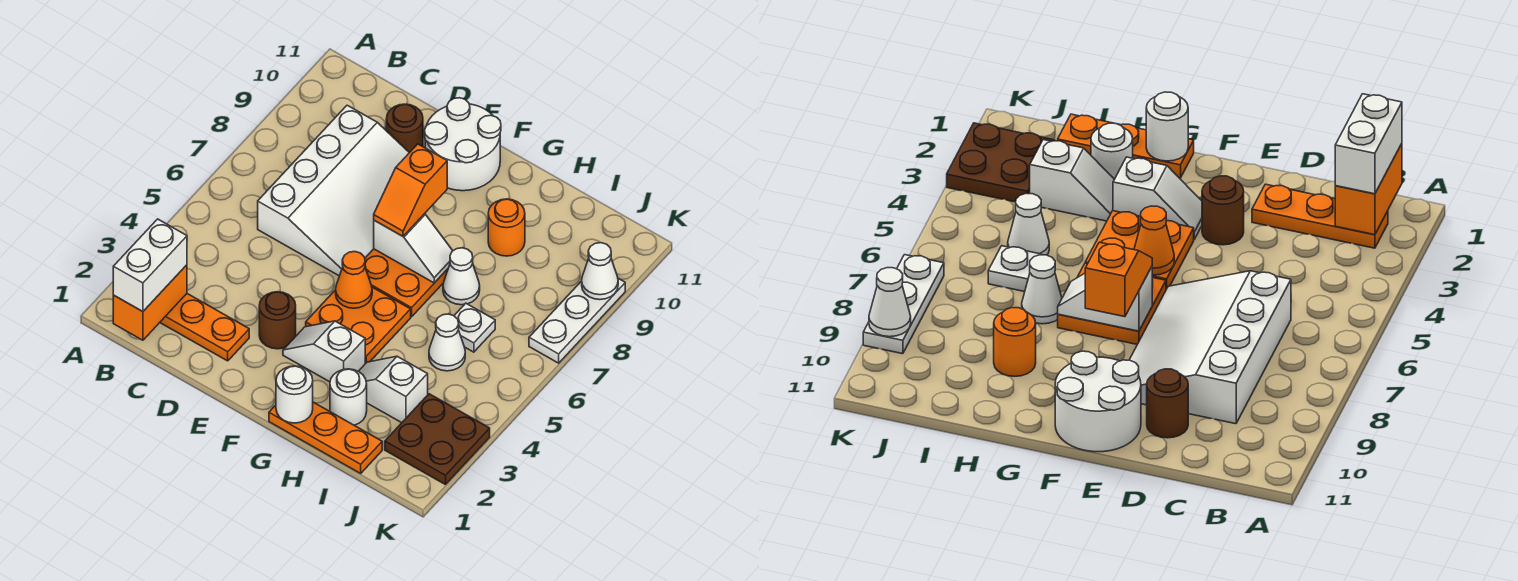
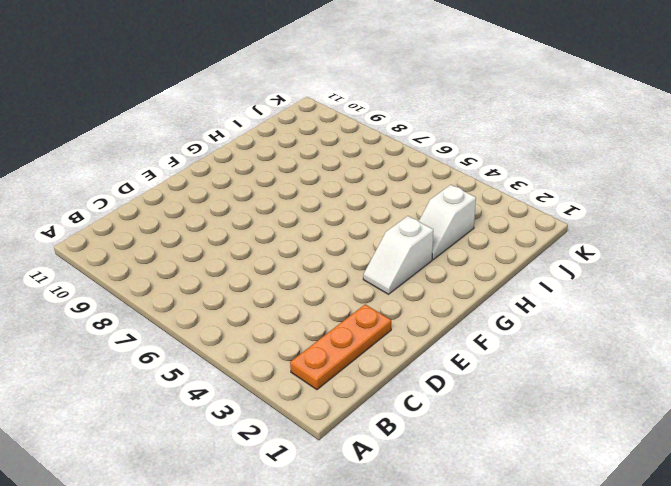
none -> white slope C6:E9 level 1 top C
none -> brown round brick D10 level 1
none -> brown round brick E3 level 1

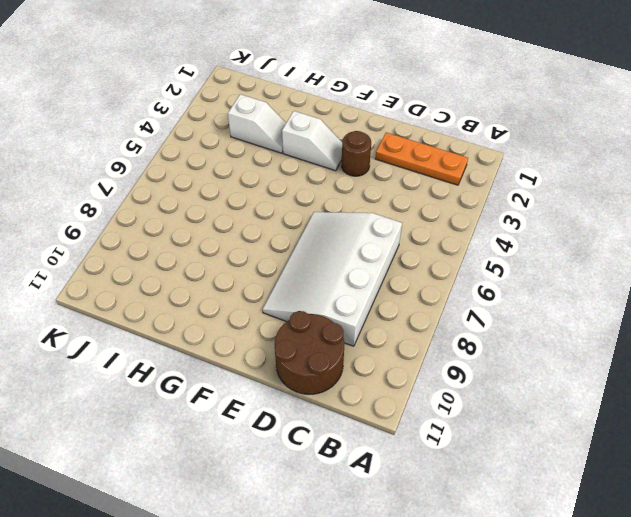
brown round brick C10:D11 level 1 -> brown round brick D10 level 1
none -> white round brick E10:F11 level 1
none -> orange plate F4:G5 level 1
none -> orange plate F6:G7 level 1

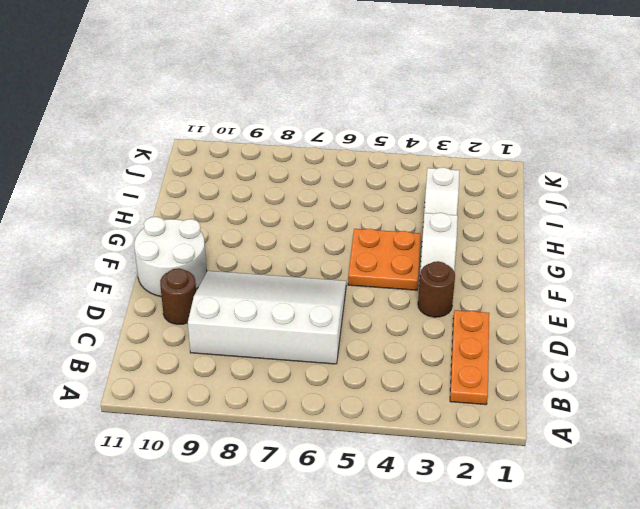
none -> orange plate F6:G7 level 1
none -> orange plate G1:I1 level 1
none -> white round brick H2 level 1

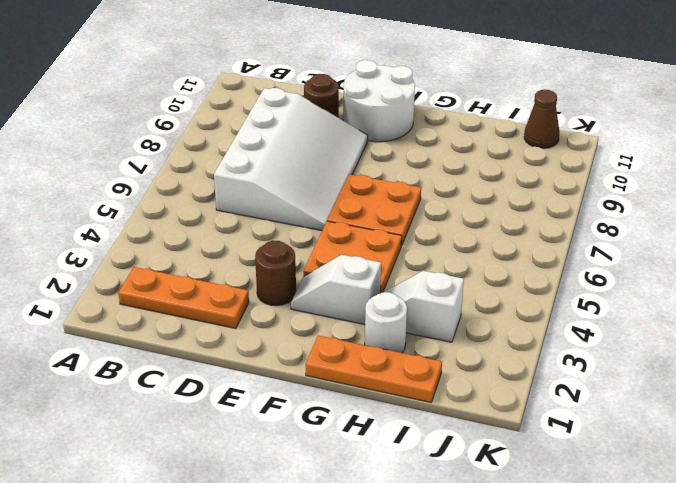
brown cone J11 level 1 -> none
none -> white cone H7 level 1
none -> orange round brick H9 level 1
none -> white cone I5 level 1

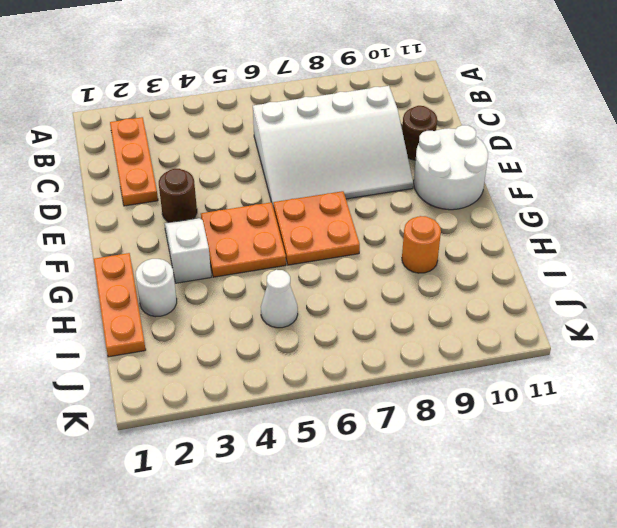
none -> white slope H3:I3 level 1 top I
none -> white cone H7 level 1
none -> white plate I6 level 1

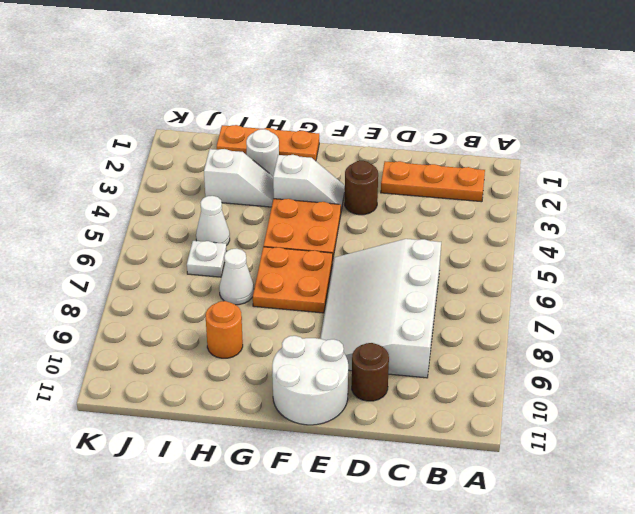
none -> brown plate J2:K3 level 1
none -> white plate K7:K9 level 1
none -> orange brick B1:B2 level 2

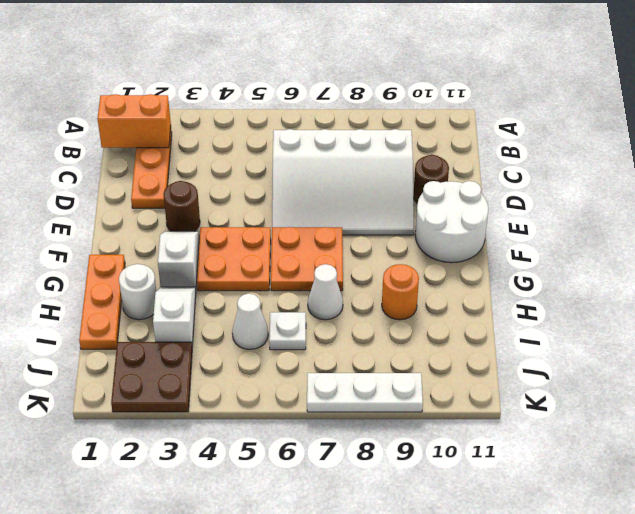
none -> orange cone F5 level 2
none -> white slope F7:G7 level 2 top F
none -> white round brick G1 level 2

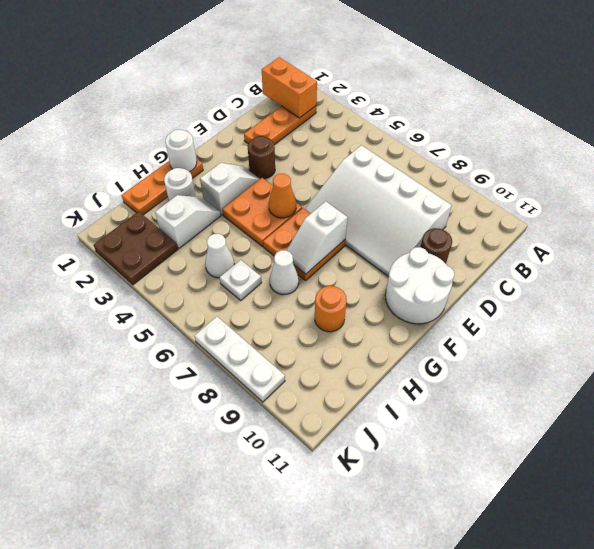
none -> white cone K9 level 2
none -> white brick B1:B2 level 3
none -> orange slope F7:F8 level 3 top 8

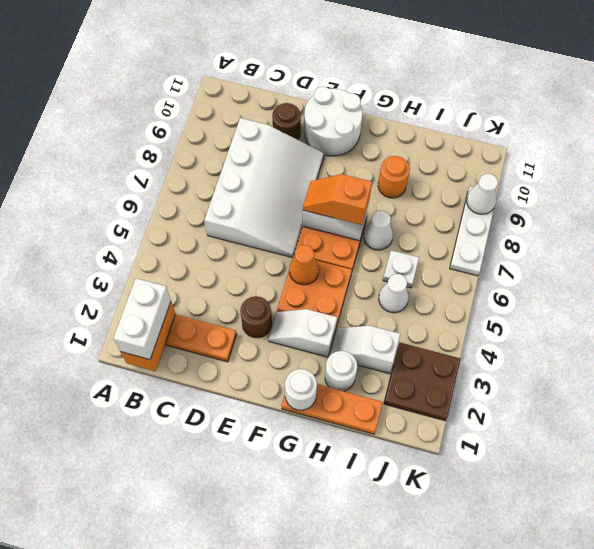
orange slope F7:G7 level 3 top G -> orange slope F7:F8 level 3 top 8

